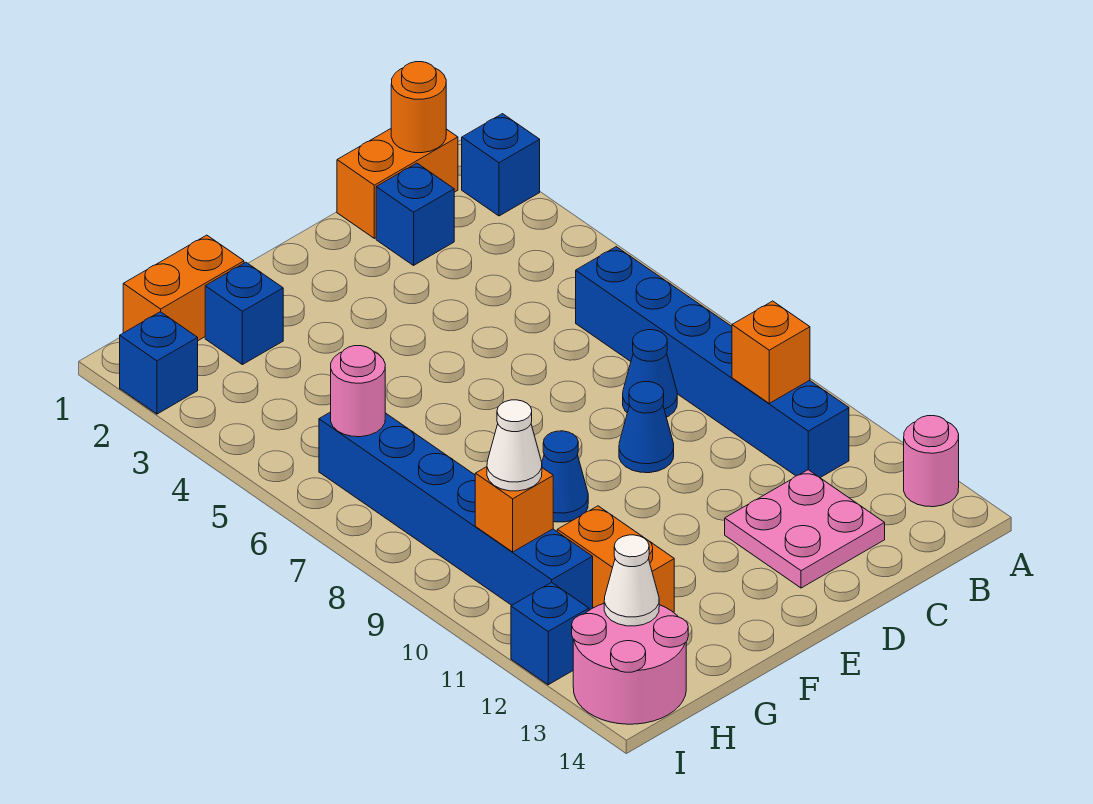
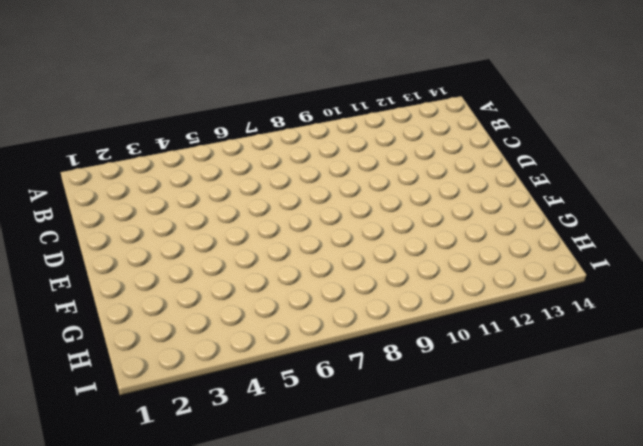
none -> blue brick A2 level 1
none -> pink round brick A13 level 1
none -> orange brick B1:C1 level 1

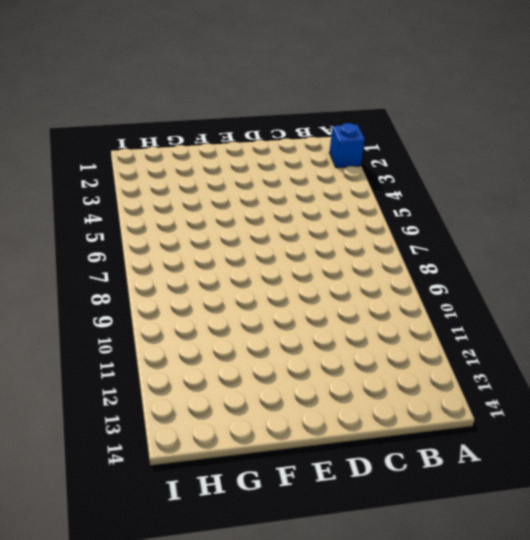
none -> pink round brick A13 level 1
none -> orange brick B1:C1 level 1
none -> blue brick B6:B11 level 1

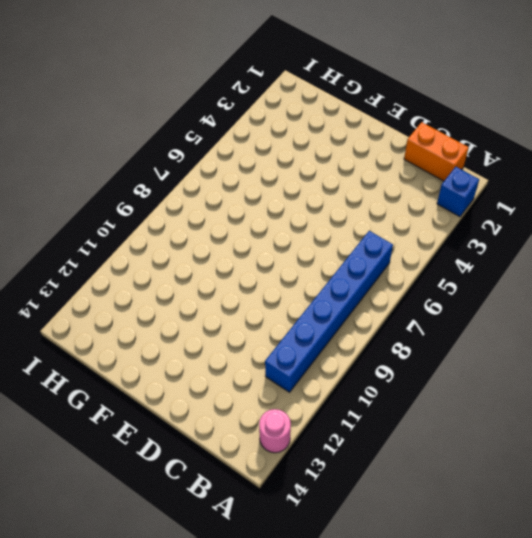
none -> blue brick C2 level 1
none -> blue cone C8 level 1
none -> pink plate C12:D13 level 1

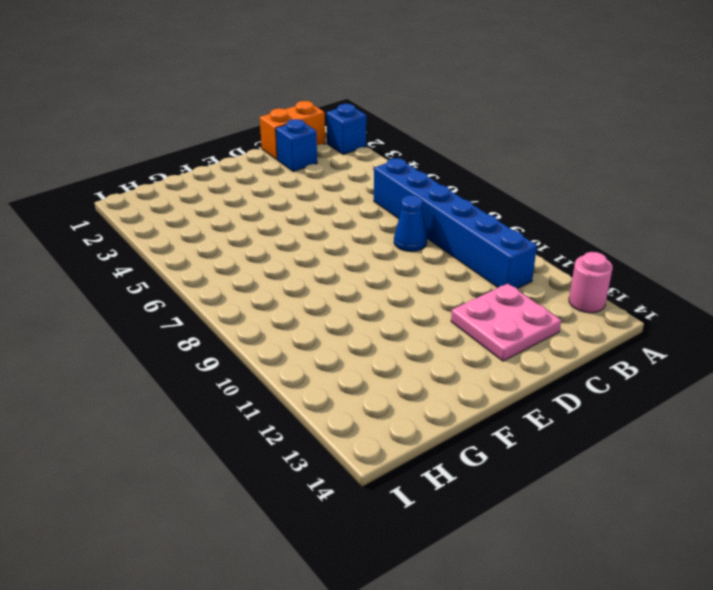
none -> blue cone D9 level 1
none -> blue cone F9 level 1
none -> orange brick G1:H1 level 1

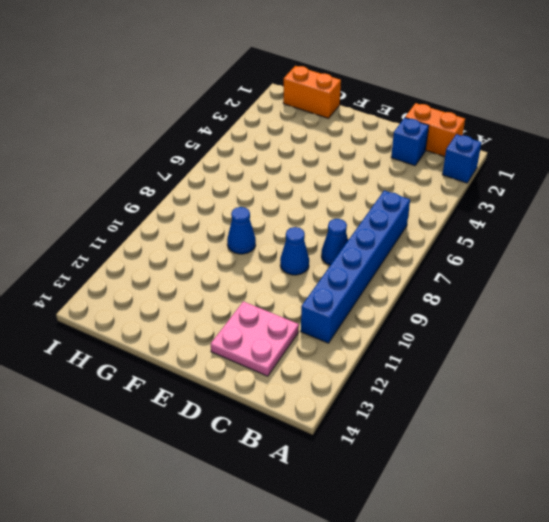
none -> pink round brick A13 level 1
none -> blue brick G2 level 1
none -> orange brick G11:G12 level 1

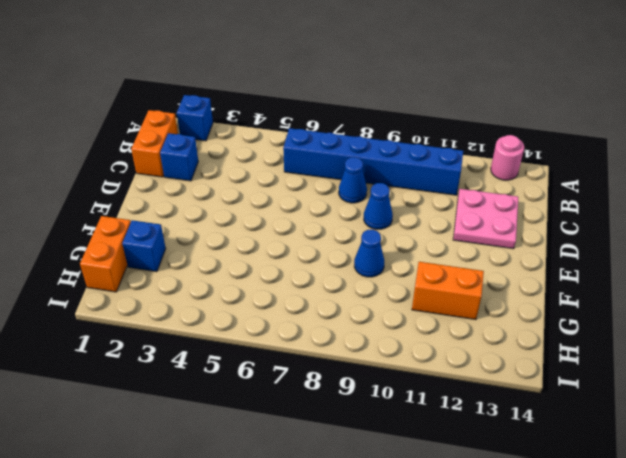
none -> blue brick H6:H11 level 1
none -> pink round brick H13:I14 level 1
none -> blue brick I2 level 1

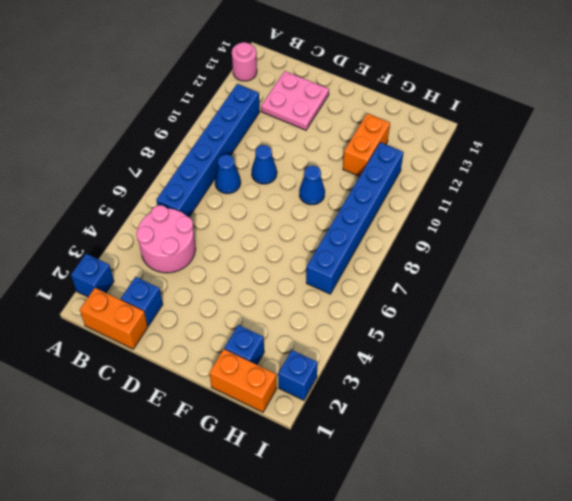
pink round brick B4:C5 level 1 -> pink round brick H13:I14 level 1
none -> blue brick I12 level 1
none -> orange round brick B1 level 2
none -> orange brick B10 level 2

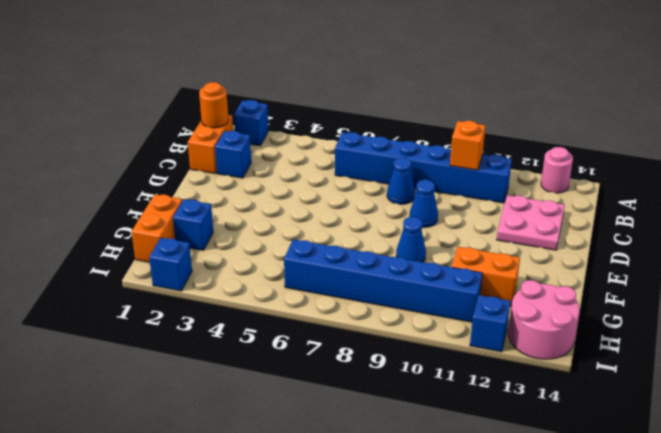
none -> pink round brick H6 level 2
none -> orange brick H10 level 2
none -> white cone H13 level 2

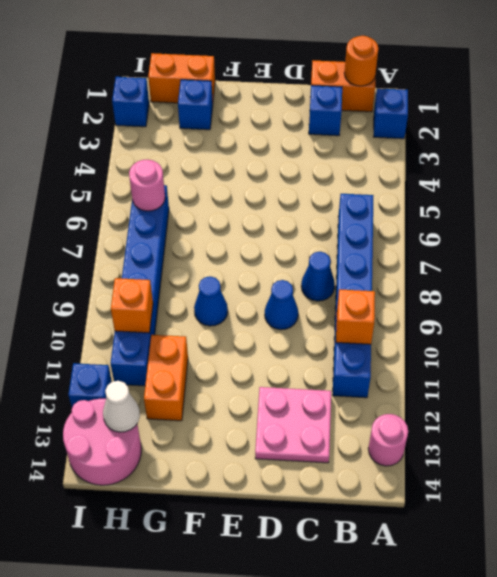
none -> white cone H10 level 3

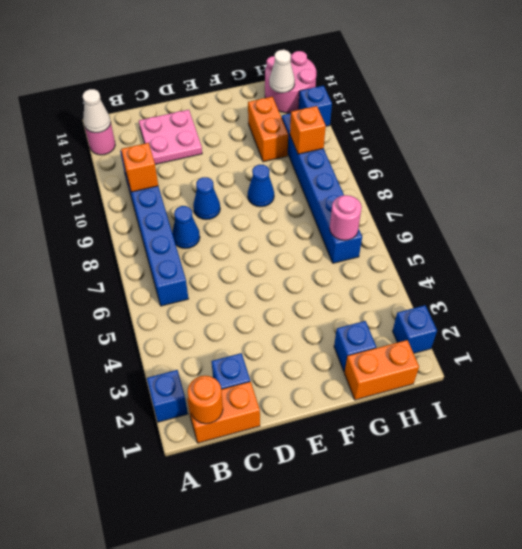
white cone A13 level 2 -> white cone H10 level 3

